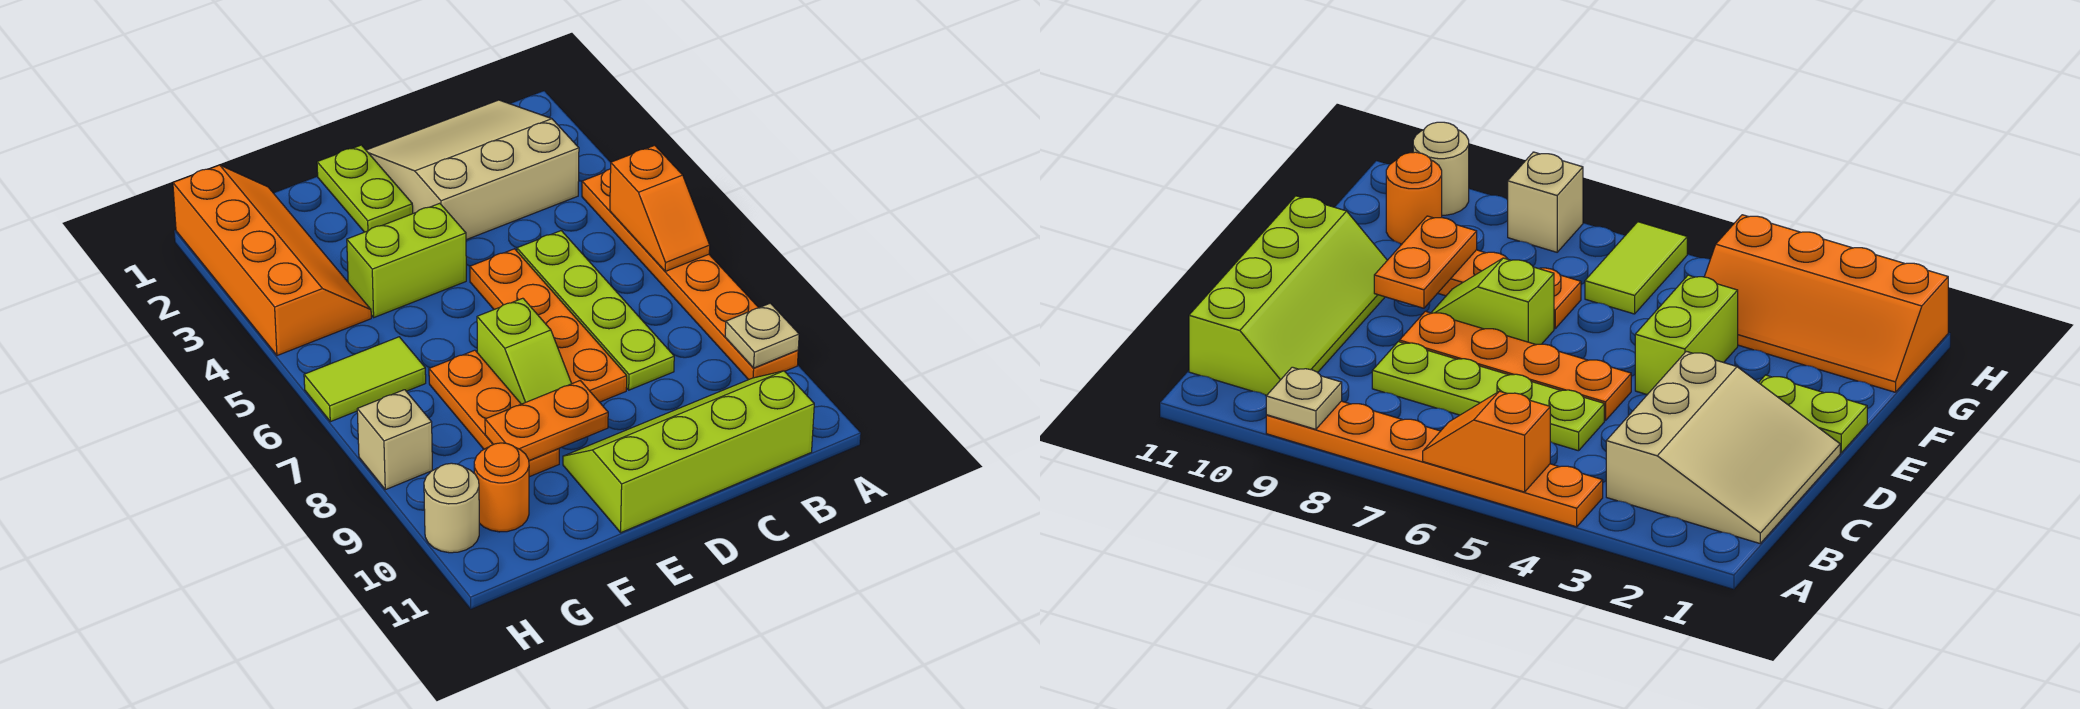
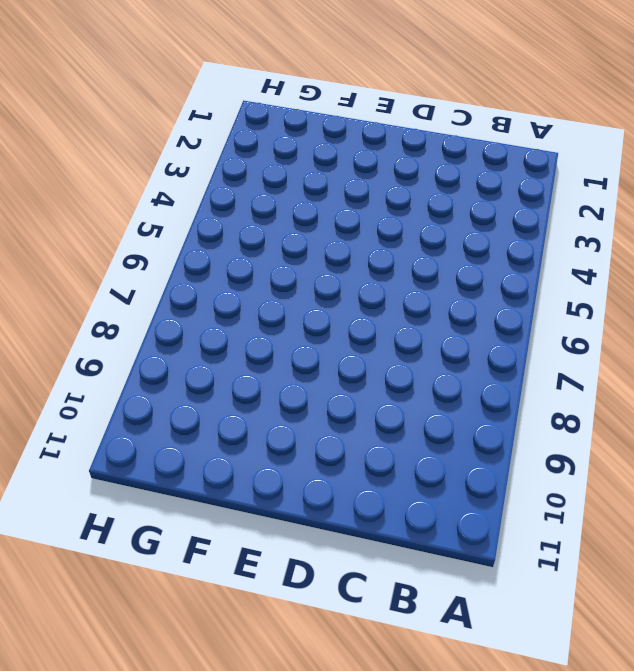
none -> orange plate A4:A9 level 1
none -> tan slope B1:D3 level 1 top 3
none -> lime slope B10:E11 level 1 top 11

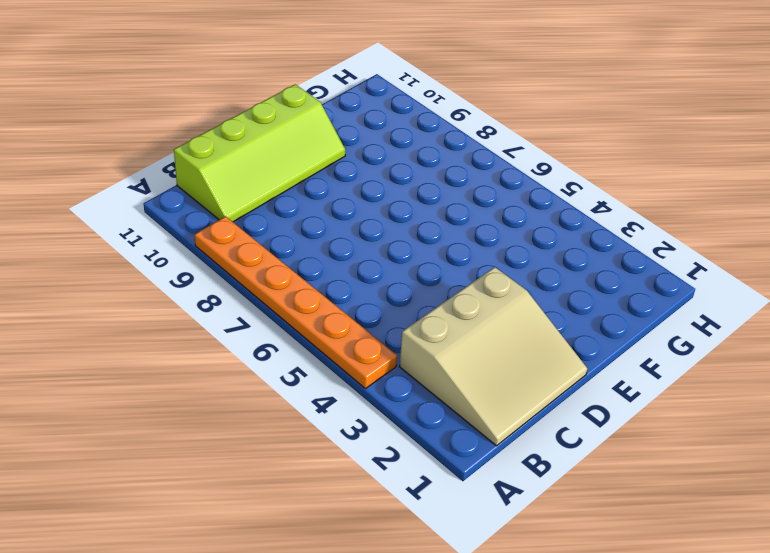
none -> lime plate C5:C8 level 1
none -> orange plate D5:D8 level 1
none -> lime plate E1:E2 level 1

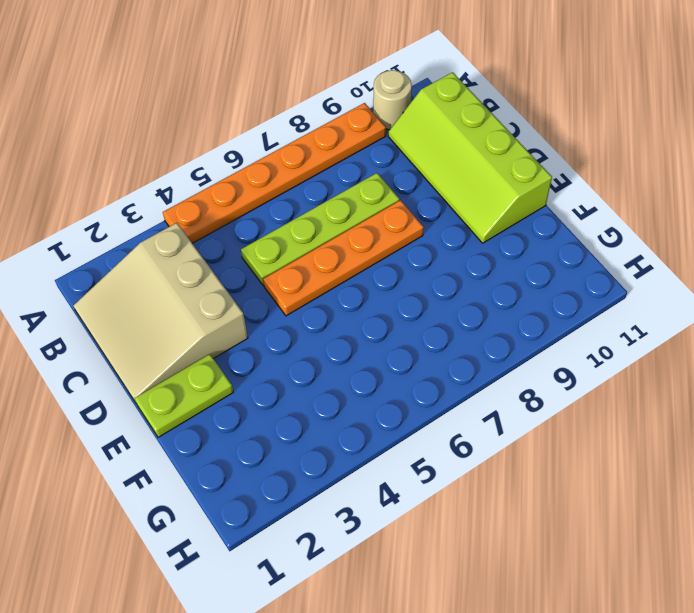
tan round brick A10 level 1 -> tan round brick H10 level 1
none -> lime brick E4:F4 level 1
none -> lime slope E7:E8 level 1 top 7
none -> orange plate F7:F9 level 1

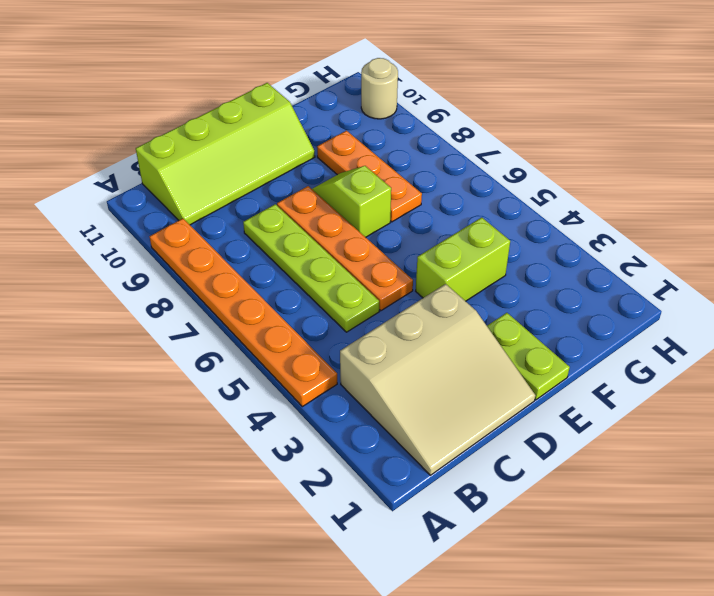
none -> orange slope G1:H4 level 1 top H
none -> lime tile G6:H6 level 1
none -> orange round brick G10 level 1

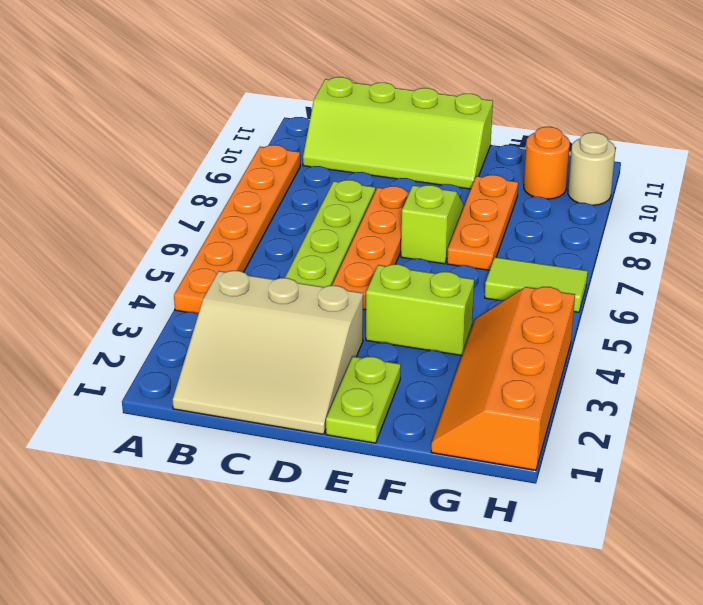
none -> tan brick H8 level 1
none -> orange slope A5:A6 level 2 top 5
none -> tan plate A9 level 2

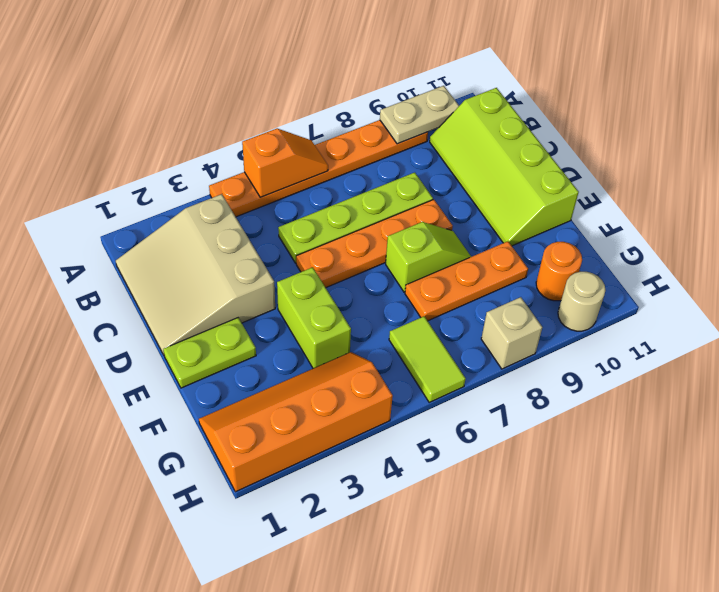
tan plate A9:A10 level 2 -> tan plate A9 level 2
none -> orange plate E9:F9 level 2

